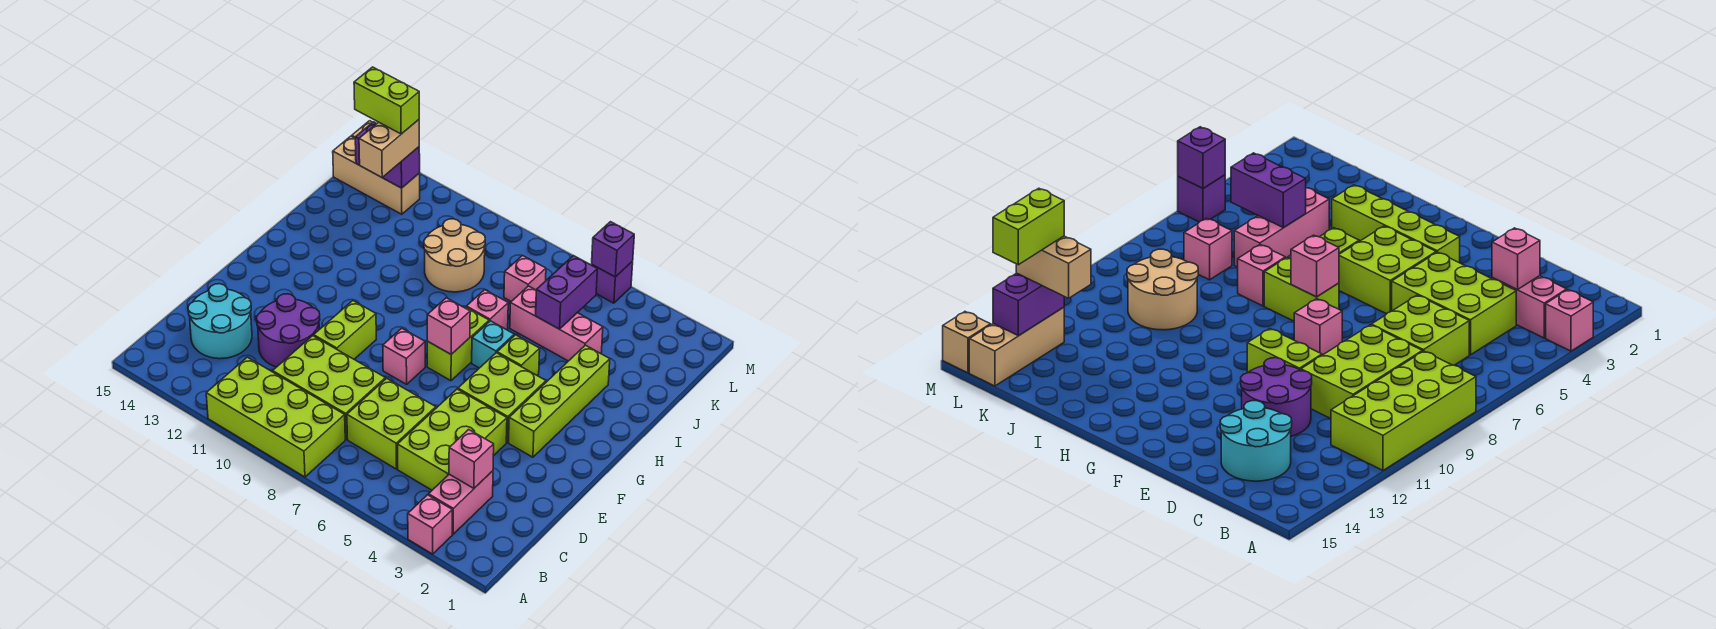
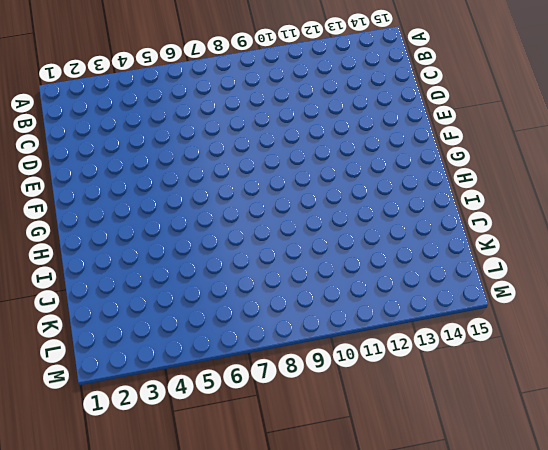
none -> pink brick A3 level 1
none -> lime brick A8:B11 level 1
none -> pink brick B3:C3 level 1

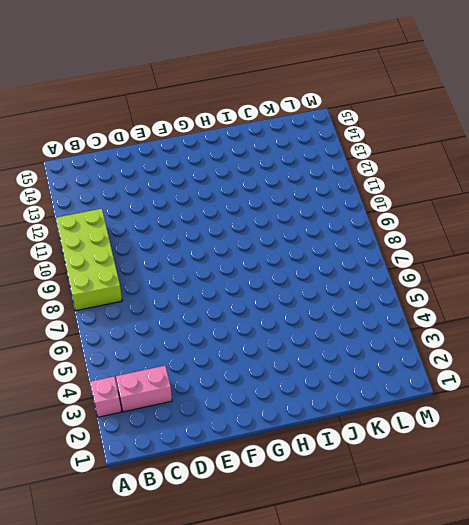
none -> lime brick C4:E5 level 1
none -> lime brick C6:D7 level 1
none -> lime brick C8:D10 level 1

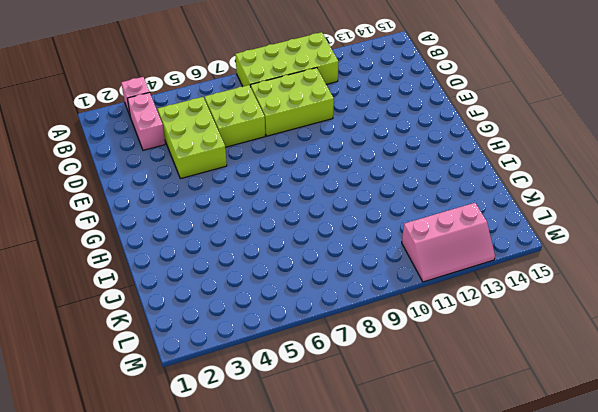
pink slope L11:M13 level 1 top L -> tan brick L13:L15 level 1
none -> cyan round brick C13:D14 level 1
none -> purple round brick D11:E12 level 1
none -> lime brick E10:F10 level 1

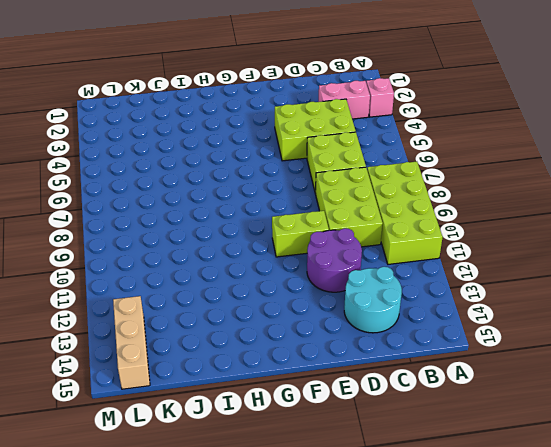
none -> lime brick F3:I3 level 1
none -> lime brick F4:G5 level 1
none -> pink brick F8 level 1

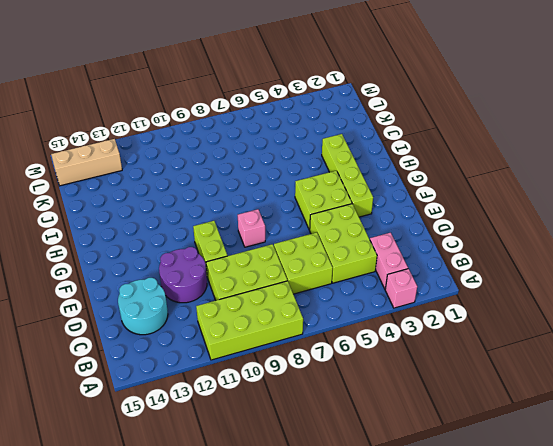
none -> lime brick G7:H7 level 1
none -> lime brick H5 level 1
none -> cyan brick H6 level 1

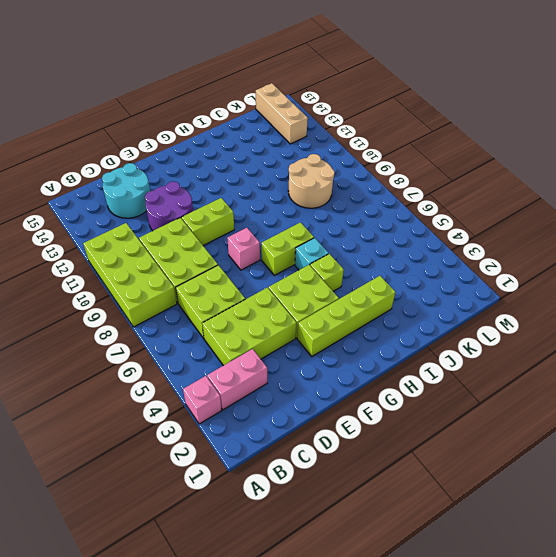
none -> pink brick I7 level 1
none -> pink brick J4:J6 level 1
none -> pink brick K7 level 1

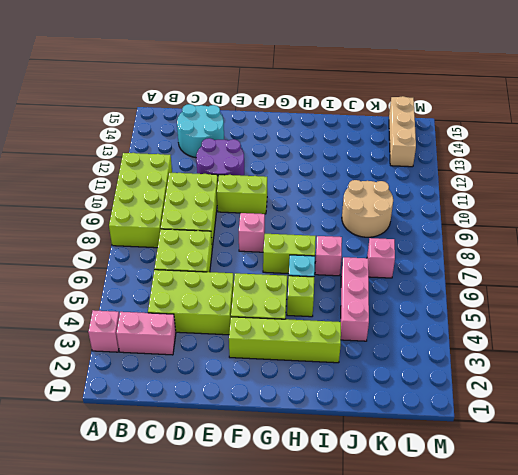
none -> purple brick M5 level 1
none -> tan brick M15 level 1
none -> pink brick C3 level 2

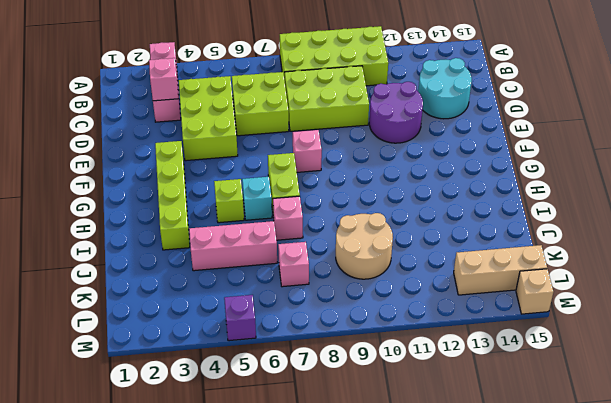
none -> lime brick E10:F10 level 1
none -> lime brick F4:G5 level 1
none -> pink brick G7 level 2

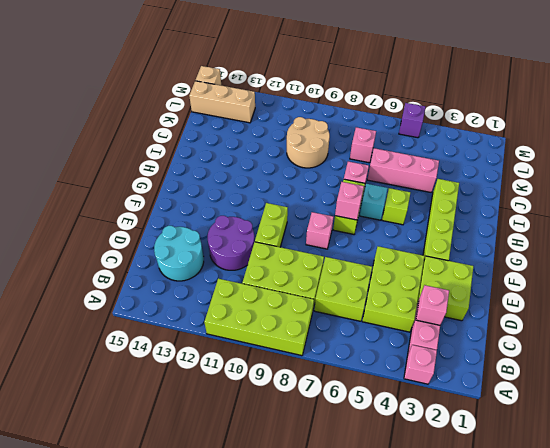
lime brick D2:E3 level 1 -> lime brick F4:G5 level 1
none -> purple brick J5:K5 level 2
none -> purple brick L13:L14 level 2
none -> purple brick M5 level 2

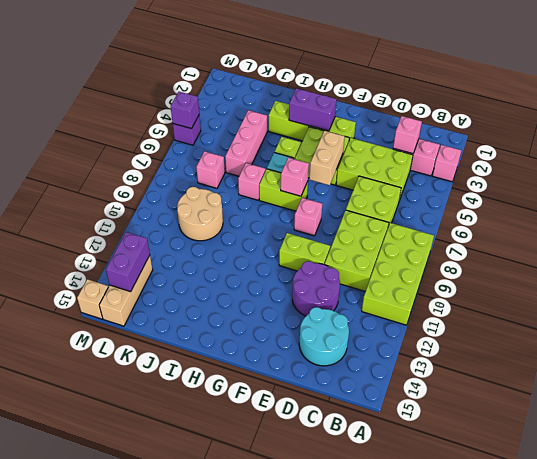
tan brick F5:F6 level 2 -> tan brick K13:L13 level 3
purple brick G3:H3 level 2 -> purple brick J5:K5 level 2
none -> lime brick L13:L14 level 4

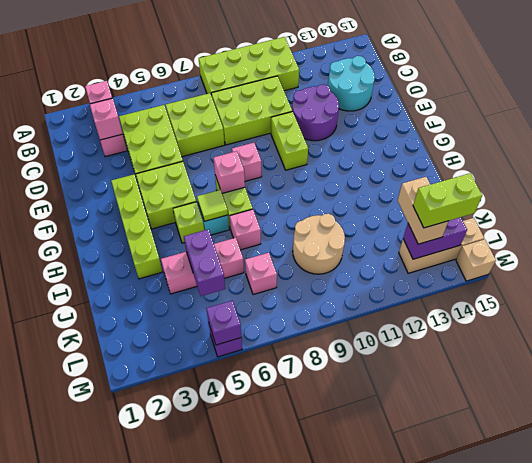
lime tile H6 level 2 -> none

